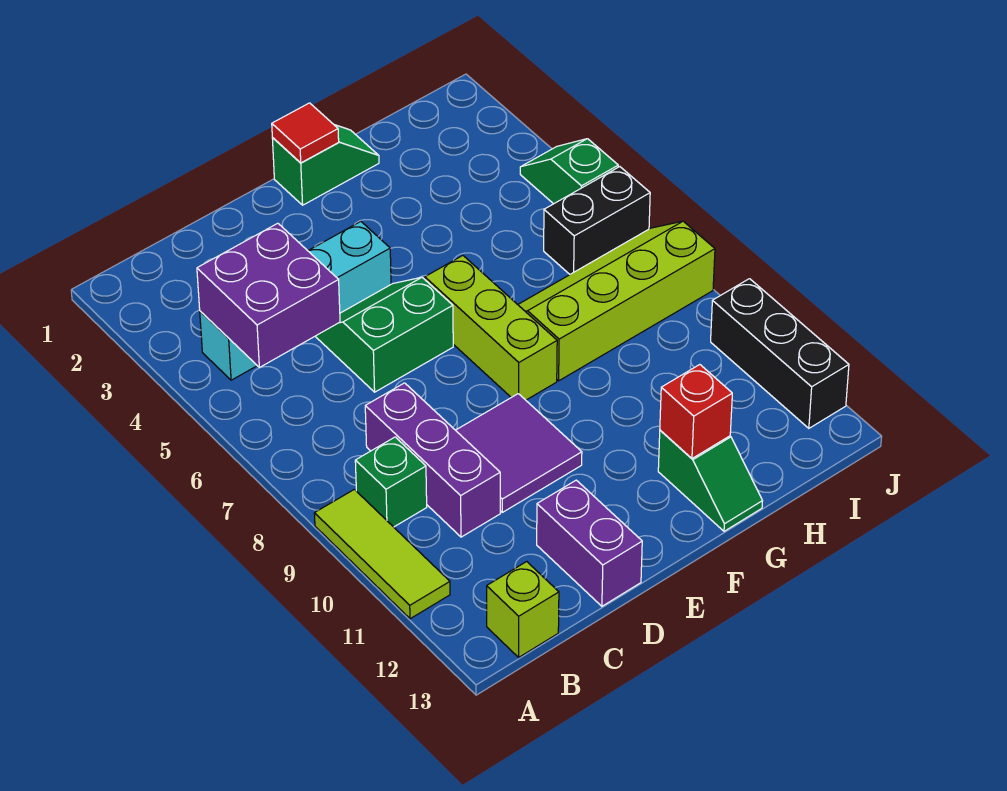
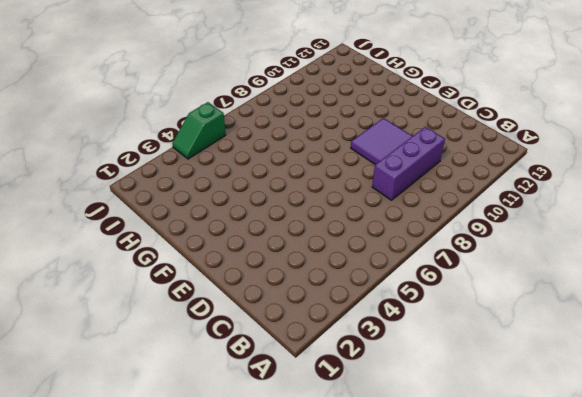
none -> lime tile A9:A11 level 1
none -> cyan brick B4:E4 level 1
none -> green brick B9 level 1

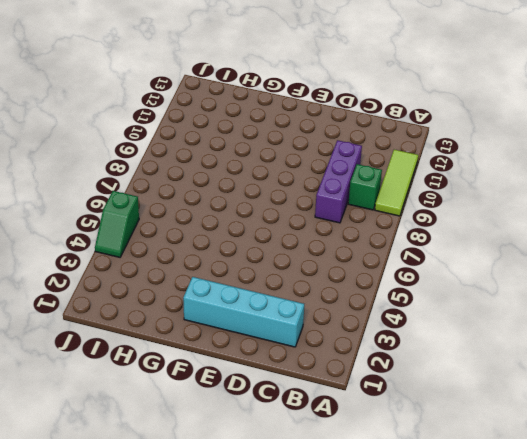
cyan brick C2:F2 level 1 -> cyan brick B4:E4 level 1
none -> lime brick B13 level 1
none -> green slope D5:E6 level 1 top 6
none -> purple tile D9:E10 level 1

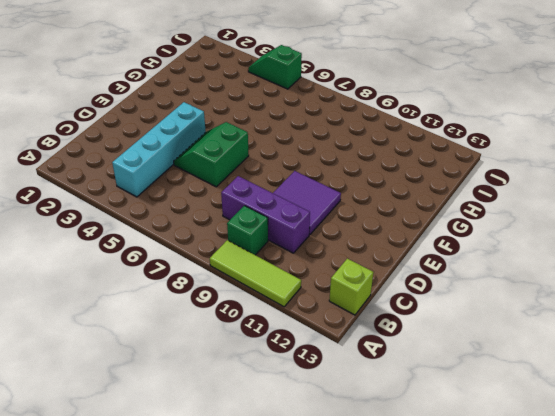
none -> purple brick D12:D13 level 1
none -> green slope F1:G1 level 1 top F
none -> lime brick F6:F8 level 1

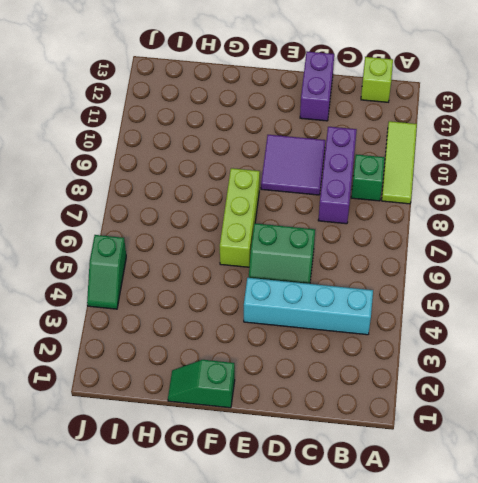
none -> lime slope G7:J8 level 1 top 8
none -> green slope G12:G13 level 1 top 12
none -> black brick I6:J6 level 1

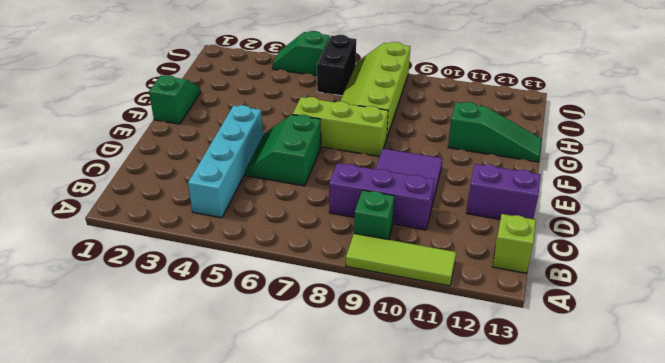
green slope G11:G13 level 1 top 11 -> green slope G12:G13 level 1 top 12
none -> black brick J10:J12 level 1
none -> purple brick B4:C5 level 2
none -> red tile F1 level 2

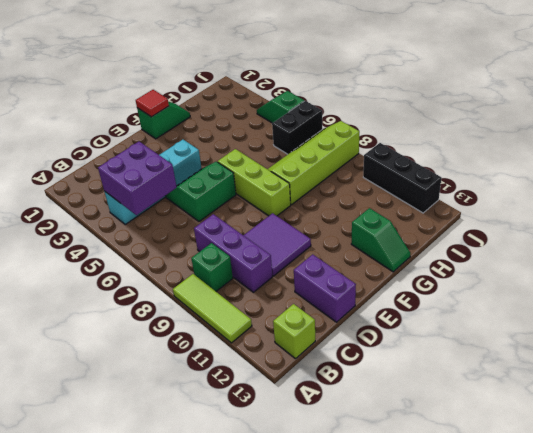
none -> red brick G12 level 2

